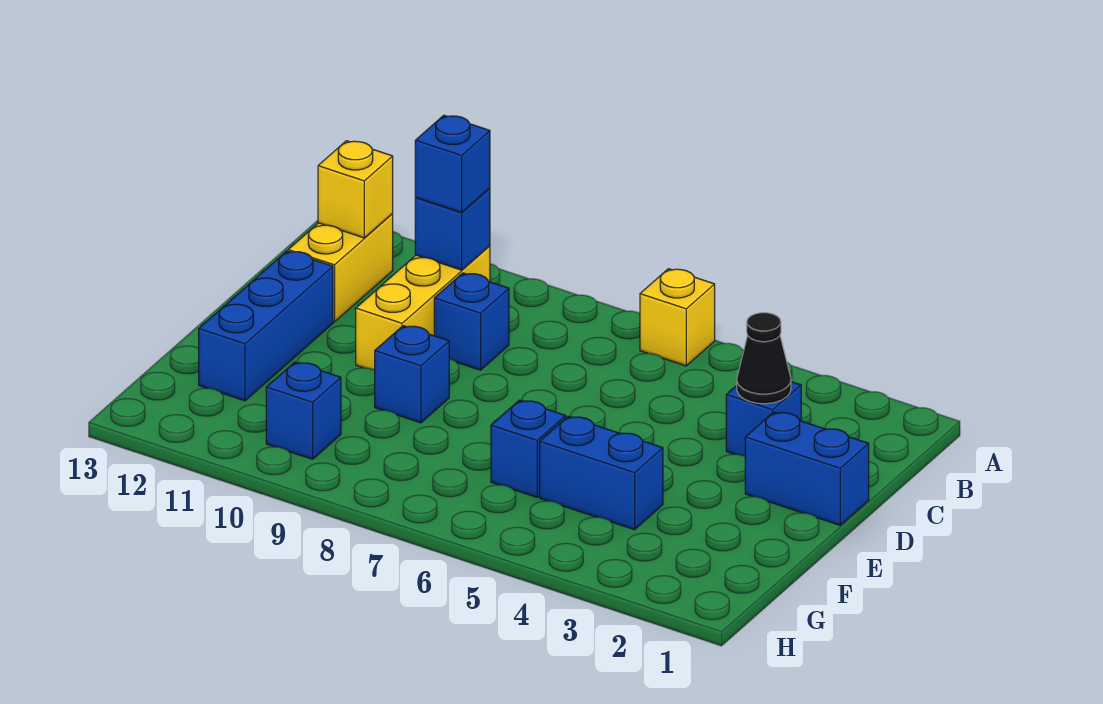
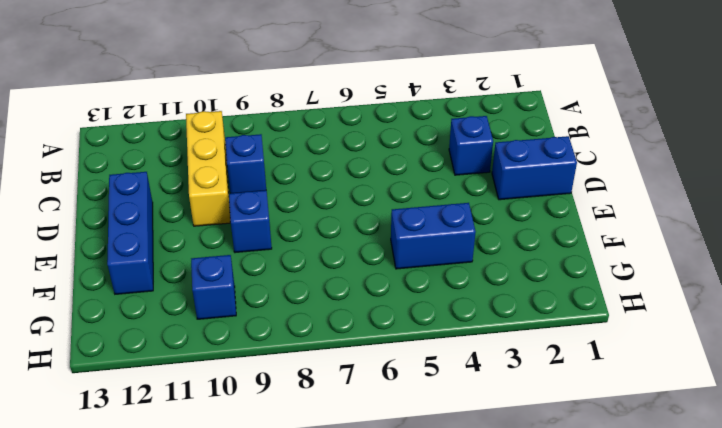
none -> yellow brick A6 level 1
none -> yellow brick B12:C12 level 1
none -> blue brick F6 level 1

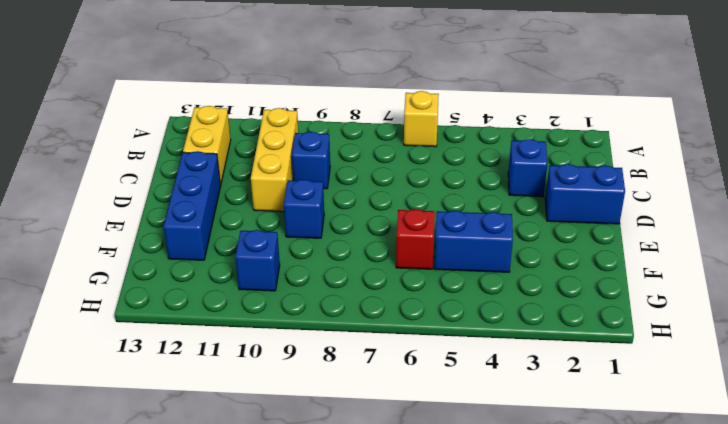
red brick F6 level 1 -> blue brick F6 level 1
none -> blue brick B10 level 2
none -> yellow brick B12 level 2
none -> black cone C3 level 2

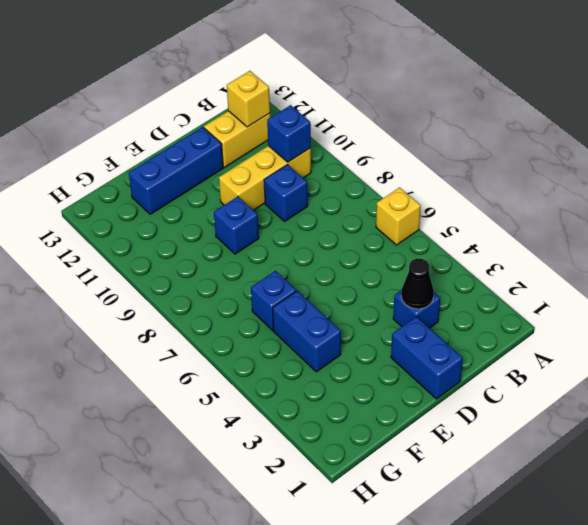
none -> blue brick G10 level 1
none -> blue brick B10 level 3

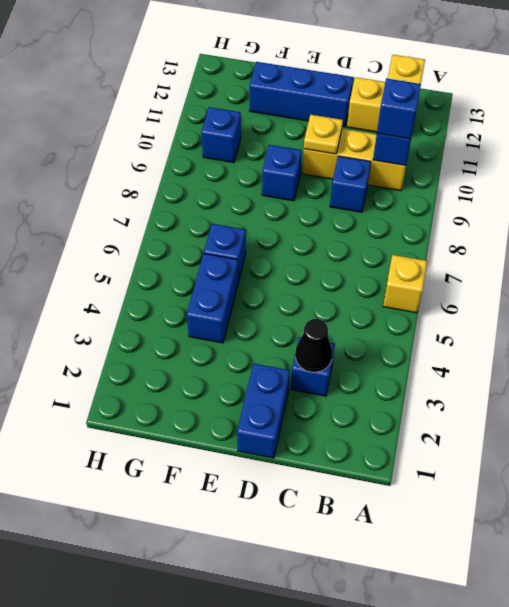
yellow plate D10 level 2 -> none

